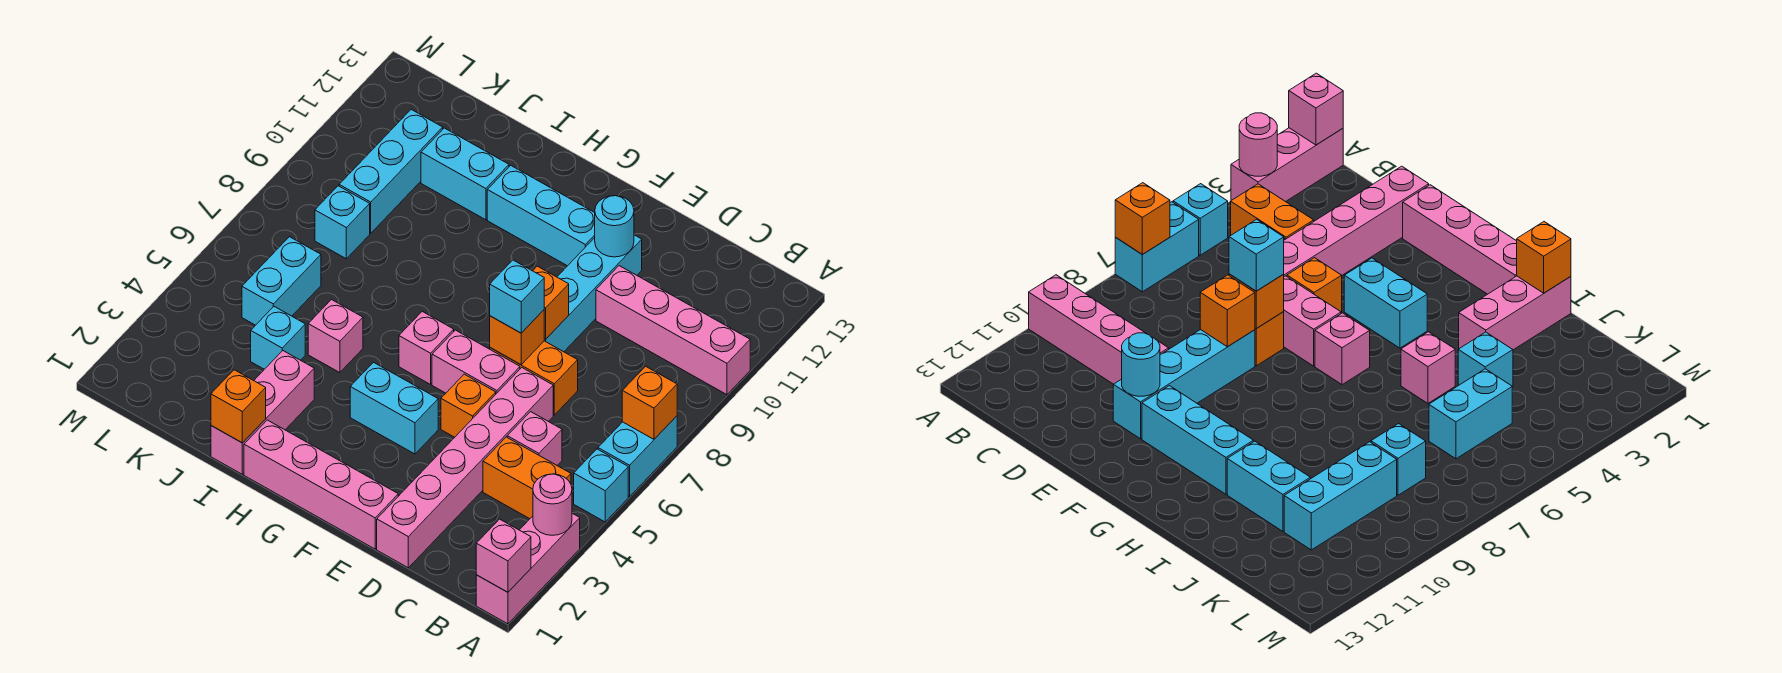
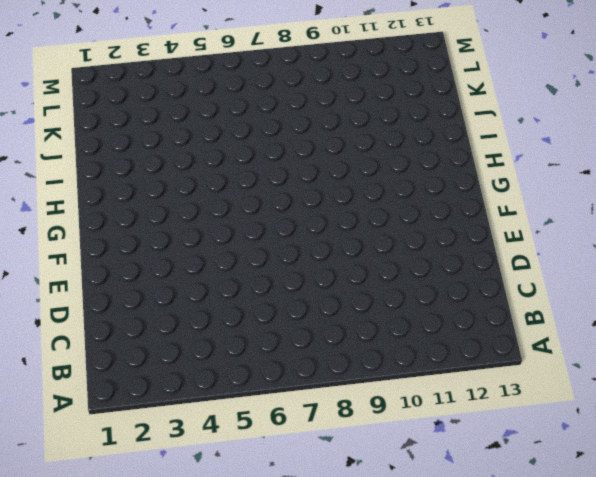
none -> pink brick A1:A3 level 1
none -> cyan brick A5 level 1
none -> cyan brick A6:A7 level 1
none -> pink brick A10:D10 level 1

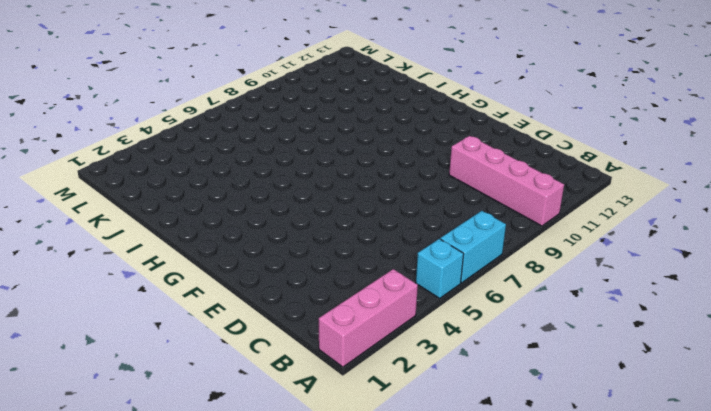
none -> orange brick B4:C4 level 1
none -> pink brick C5 level 1
none -> pink brick D1:D6 level 1
none -> orange brick D7:E7 level 1

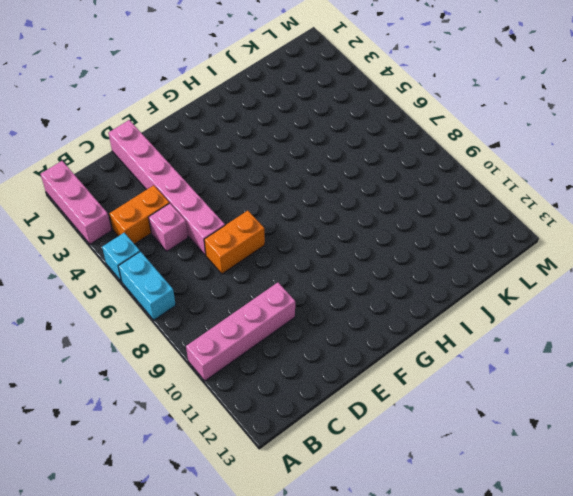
none -> pink brick E1:H1 level 1
none -> orange brick E5 level 1
none -> pink brick E6:F6 level 1
none -> cyan brick E8:E11 level 1

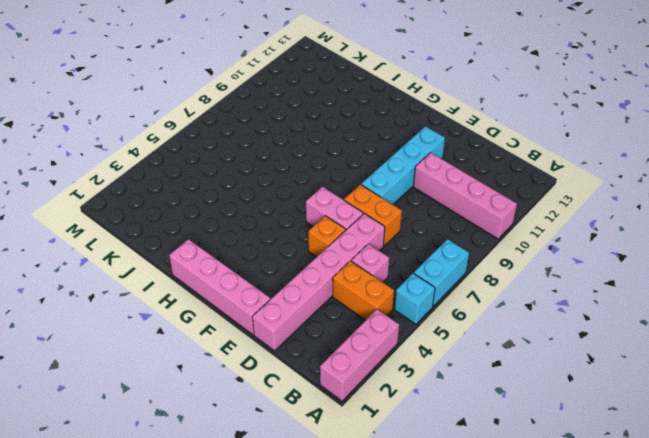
none -> cyan brick F4:G4 level 1
none -> cyan brick F11:H11 level 1
none -> pink brick G6 level 1
none -> pink brick I1:I3 level 1

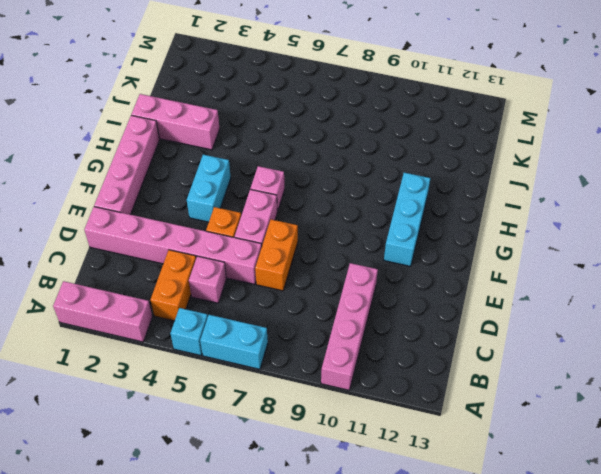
none -> cyan brick E8:E11 level 1
none -> pink brick I5 level 1
none -> cyan brick I11:J11 level 1
none -> cyan brick J4 level 1

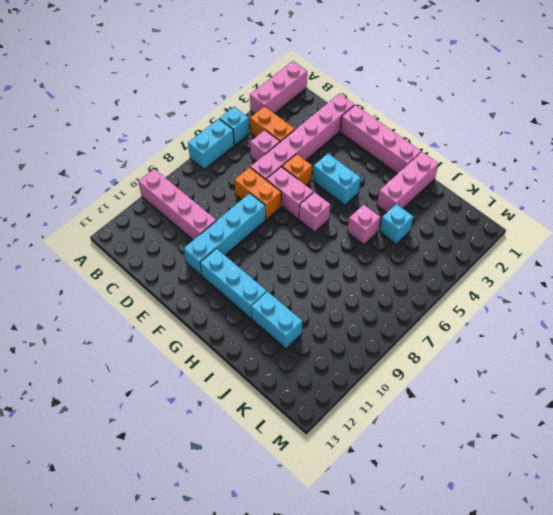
none -> cyan brick K5:K6 level 1
none -> cyan brick K8 level 1
none -> cyan brick K9:K11 level 1
none -> pink brick A1 level 2

